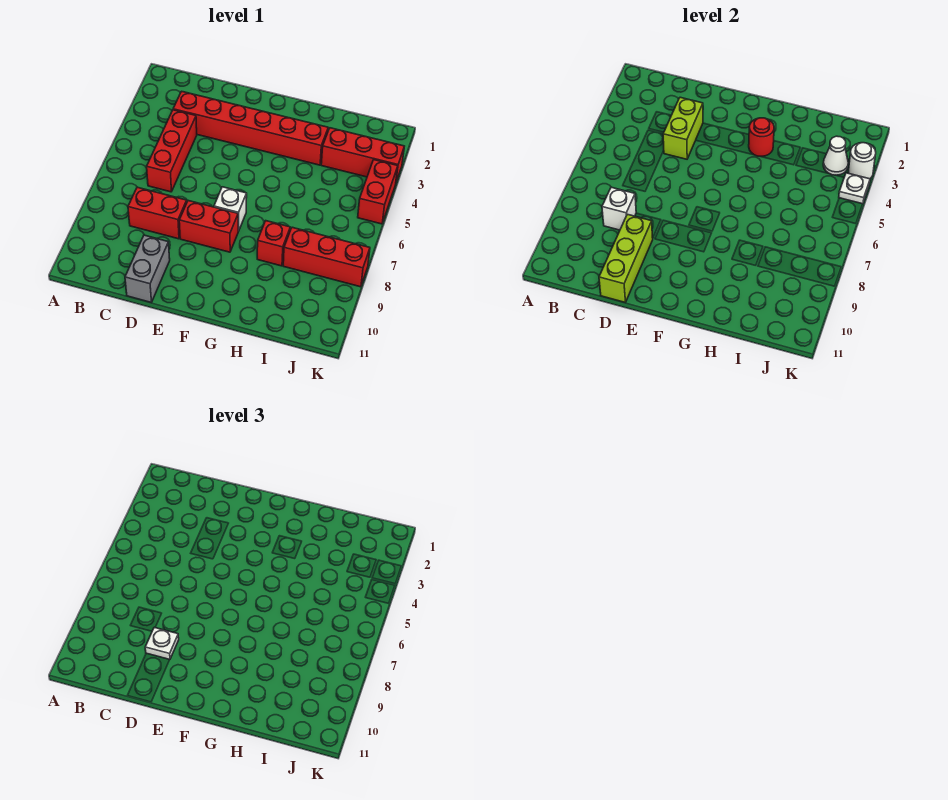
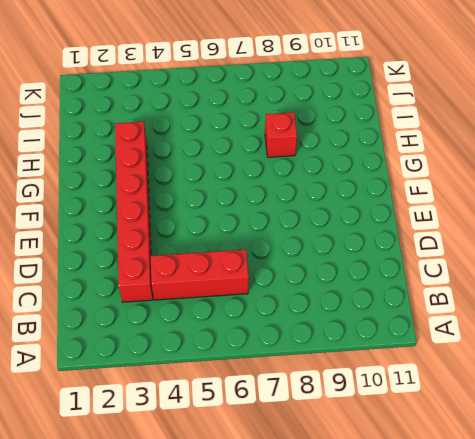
none -> red brick C8:D8 level 1
none -> grey brick D10:D11 level 1
none -> red brick E8:F8 level 1

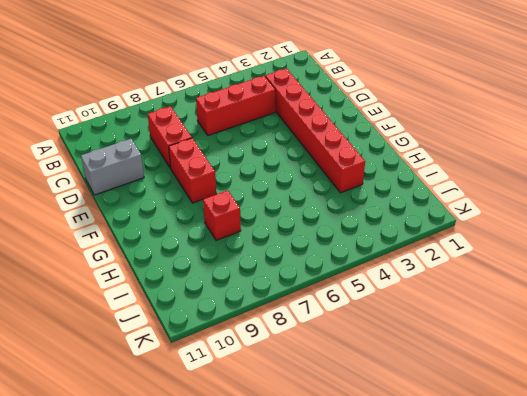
none -> white brick F7 level 1
none -> red brick I3:K3 level 1
none -> red brick I8:K8 level 1

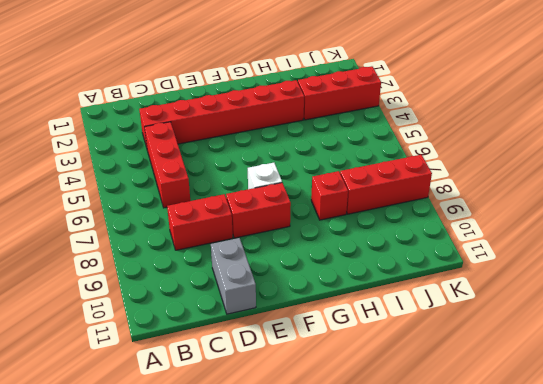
none -> red brick K4:K5 level 1
none -> white brick C8 level 2
none -> lime brick D3:D4 level 2

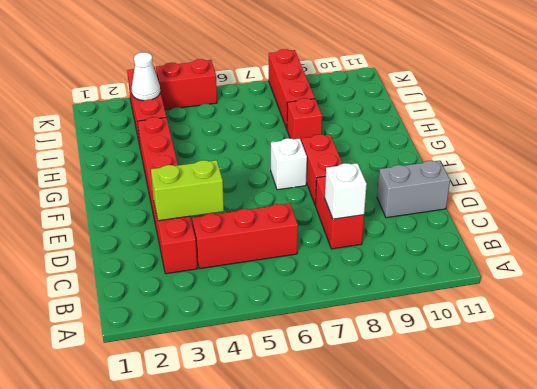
none -> lime brick D9:D11 level 2
none -> red round brick G3 level 2
none -> white round brick K3 level 2

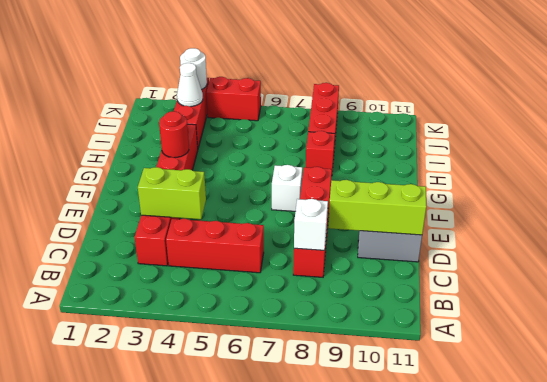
none -> white plate K4 level 2
none -> white plate D9 level 3

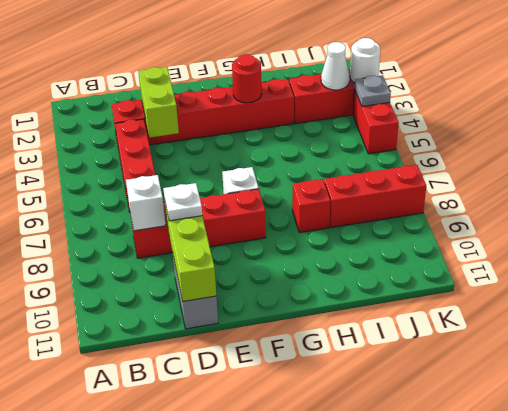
grey plate K4 level 2 -> white plate K4 level 2

